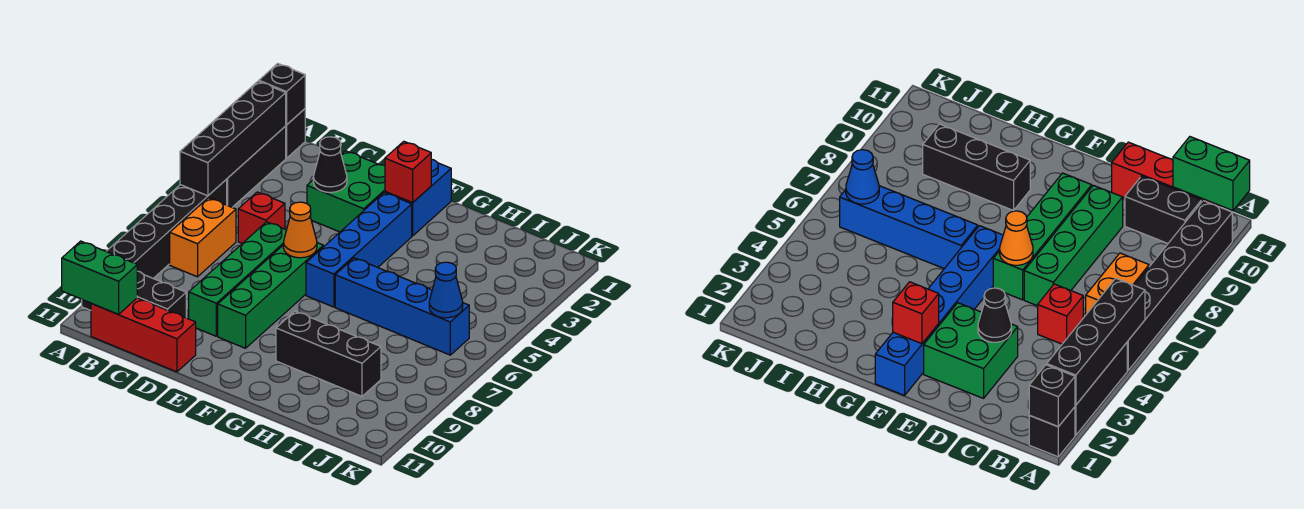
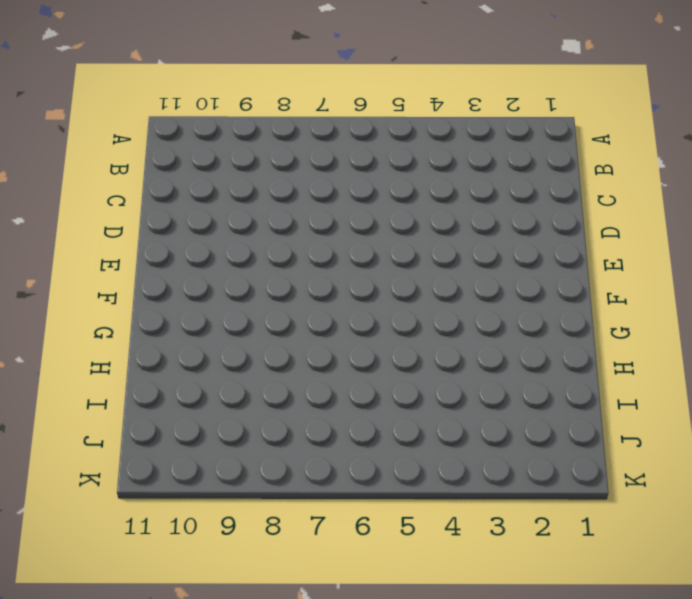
none -> black brick A1 level 1
none -> black brick A2:A4 level 1
none -> black brick A5:A10 level 1

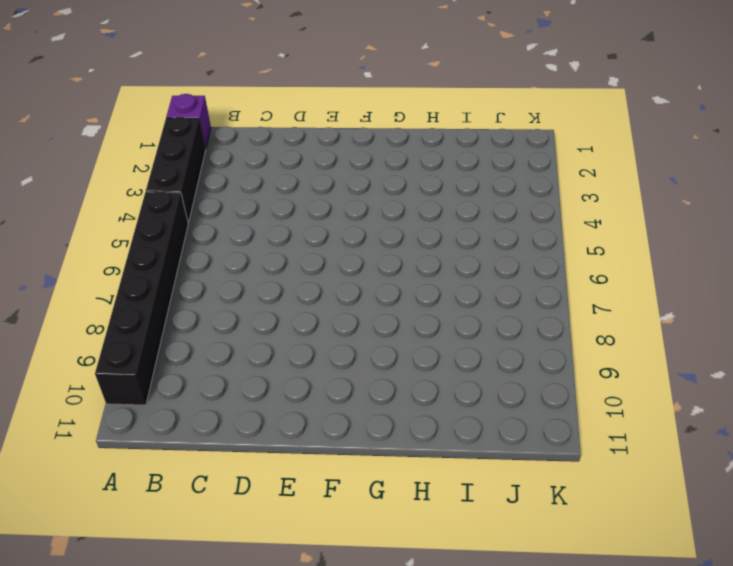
purple brick A1 level 1 -> black brick A1 level 1
none -> orange brick B6:B7 level 1
none -> black brick B10:C10 level 1
none -> red brick B11:D11 level 1

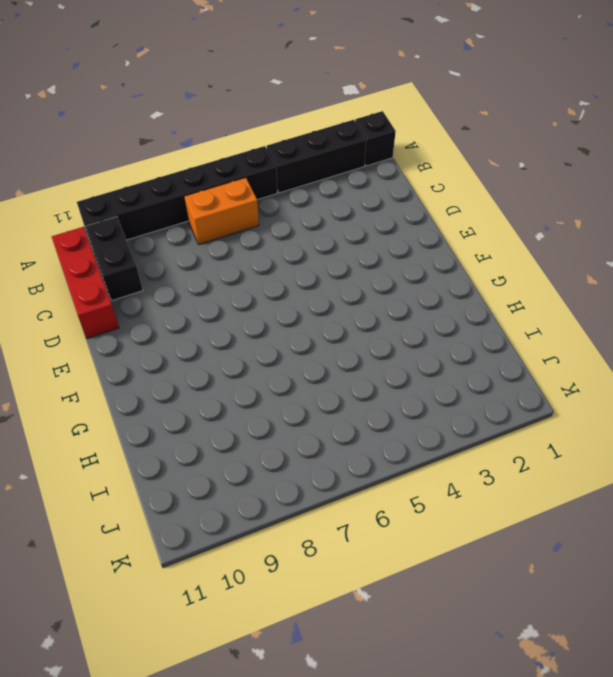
none -> red brick C5 level 1
none -> green brick D2:E3 level 1
none -> green brick D6:D9 level 1

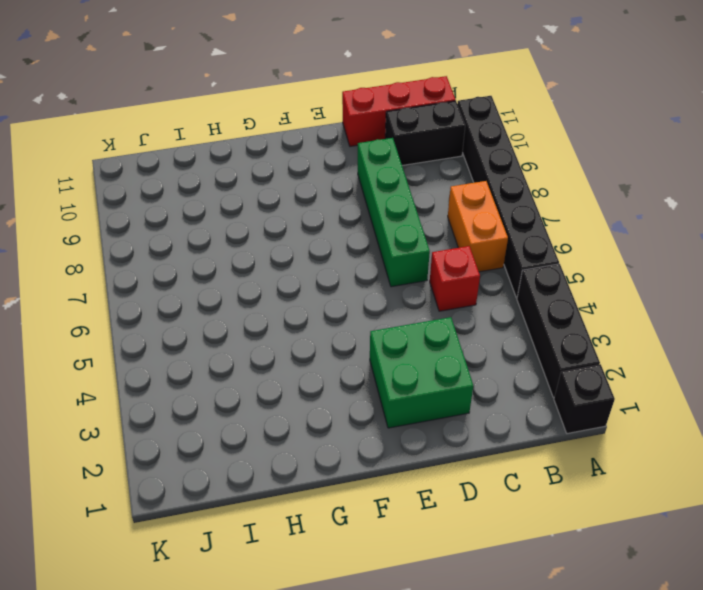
none -> green brick E6:E9 level 1
none -> blue brick F1:F2 level 1
none -> blue brick F3:F6 level 1

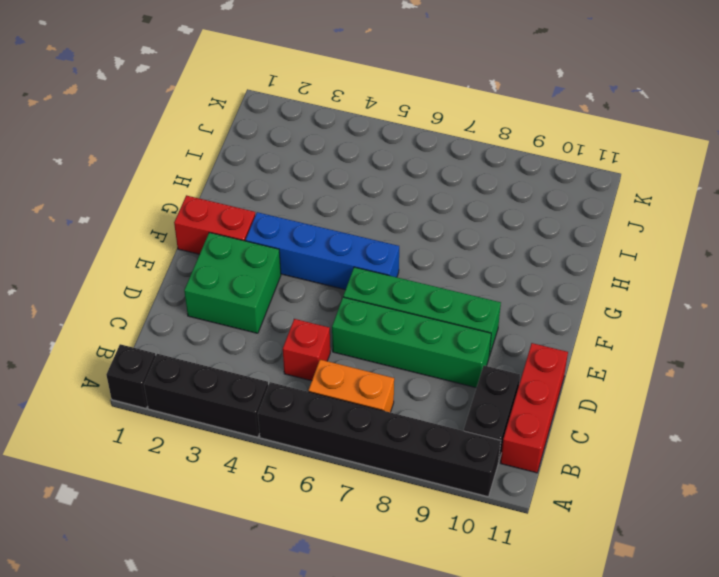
red brick F1:F2 level 1 -> blue brick F1:F2 level 1
none -> blue brick G6:J6 level 1
none -> black brick G9:I9 level 1
none -> black brick A1 level 2

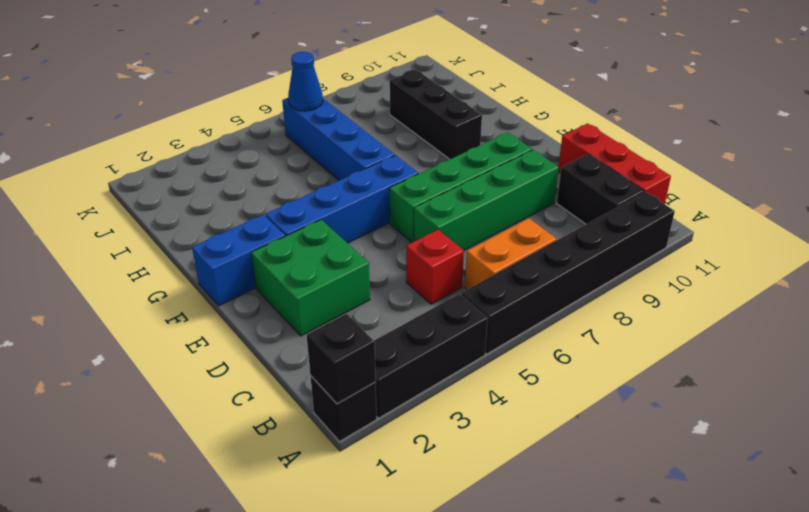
none -> black brick A2:A5 level 2
none -> green brick A11:B11 level 2
none -> black cone D3 level 2

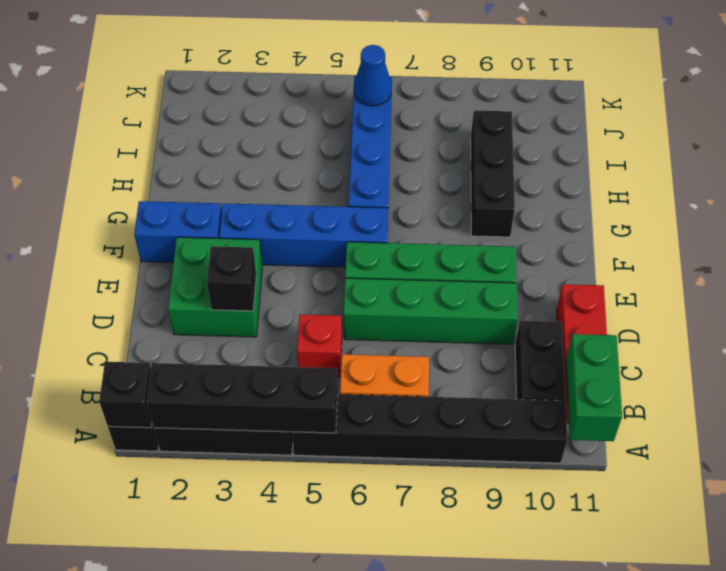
black brick D3 level 2 -> black cone D3 level 2
none -> orange cone E6 level 2
none -> red brick F2 level 2

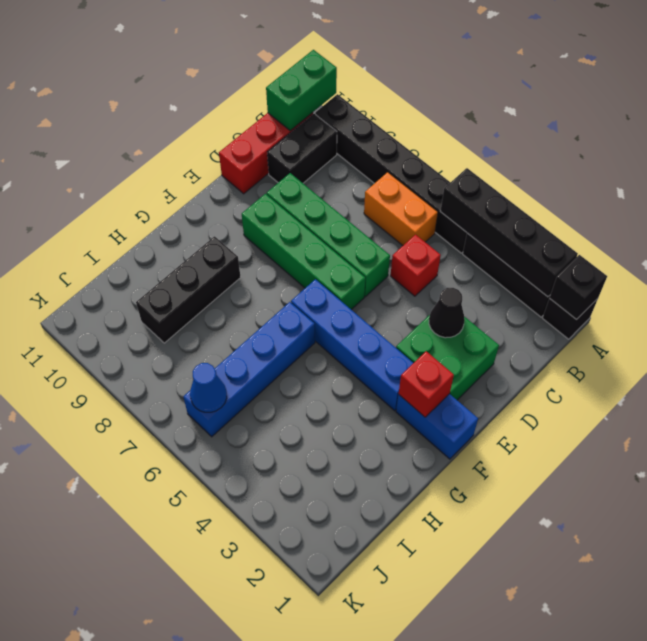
none -> orange cone E6 level 2

